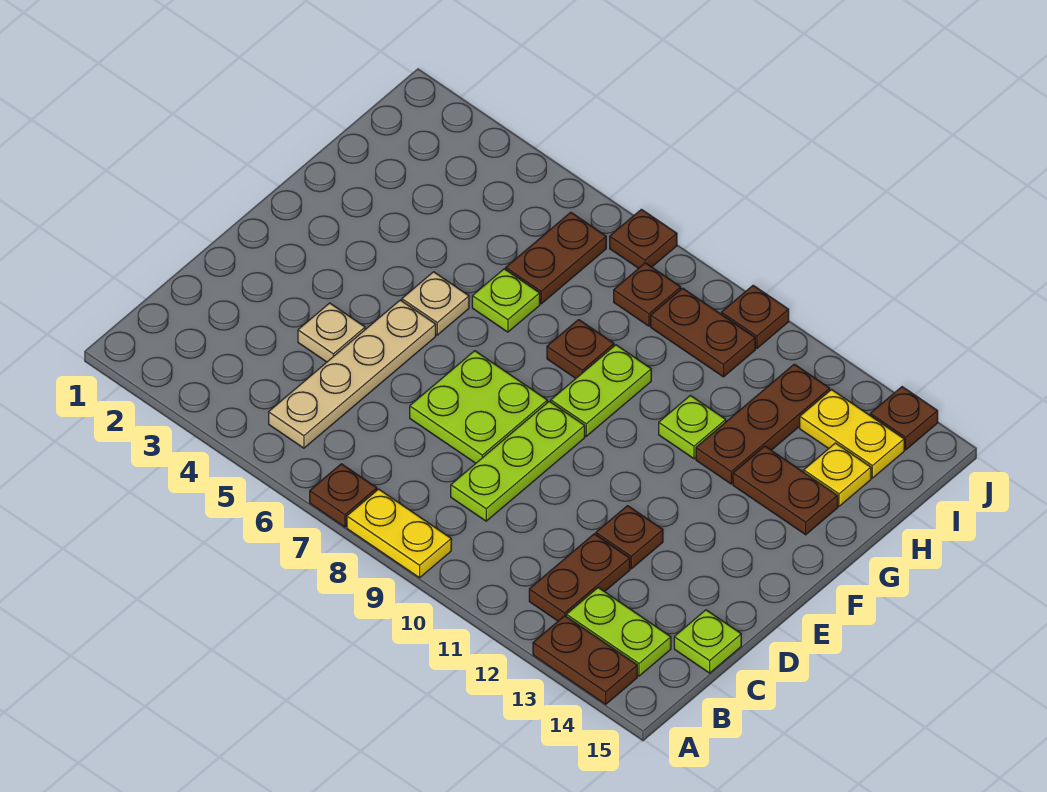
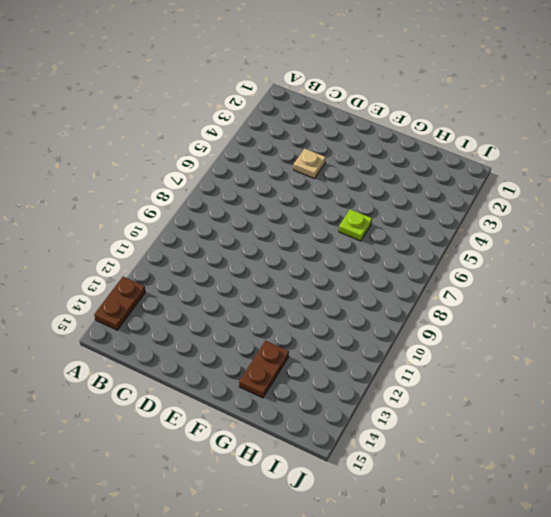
none -> brown plate A7 level 1
none -> yellow plate A8:A9 level 1
none -> tan plate B5:E5 level 1

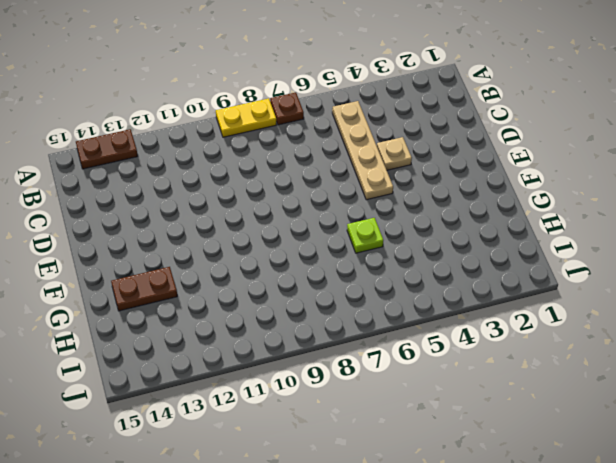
none -> brown plate B12:C12 level 1
none -> lime plate B13:B14 level 1
none -> lime plate C9:E9 level 1

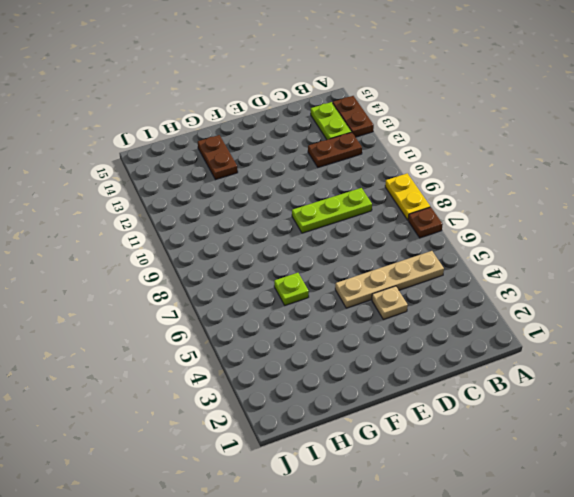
none -> lime plate C15 level 1
none -> lime plate D7:E8 level 1
none -> brown plate D12 level 1

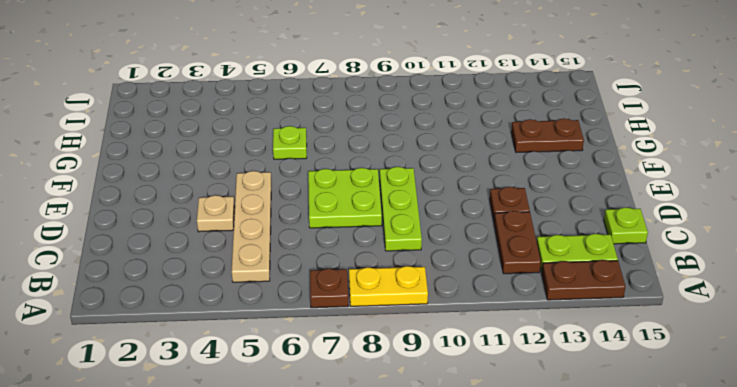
none -> tan plate F5 level 1
none -> lime plate F9:G9 level 1
none -> brown plate G8 level 1

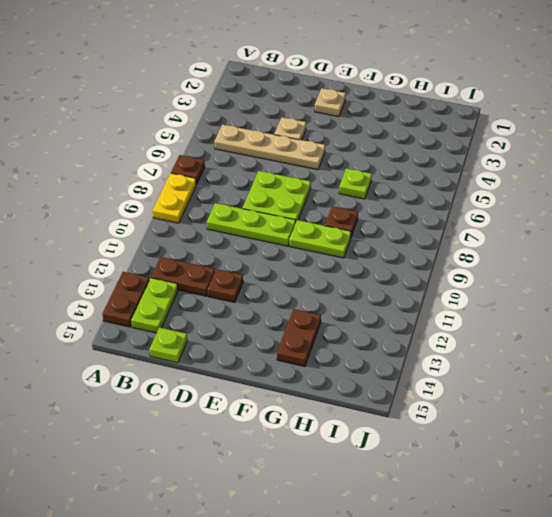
tan plate E2 level 1 -> tan plate F5 level 1
none -> lime plate G11 level 1
none -> brown plate G12:I12 level 1
none -> brown plate H6:I6 level 1

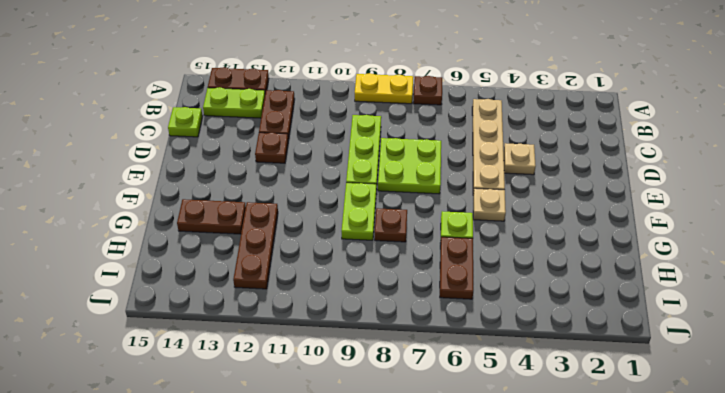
none -> lime plate G11 level 1
none -> yellow plate H14 level 1
none -> brown plate I8 level 1

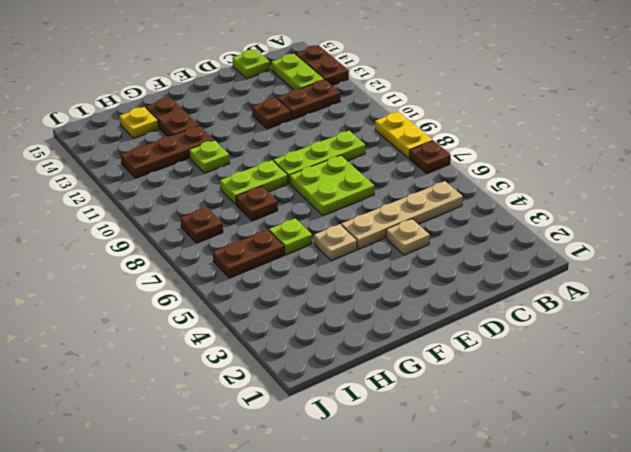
none -> brown plate I9:I10 level 1
none -> yellow plate I13:I14 level 1
none -> brown plate J7 level 1

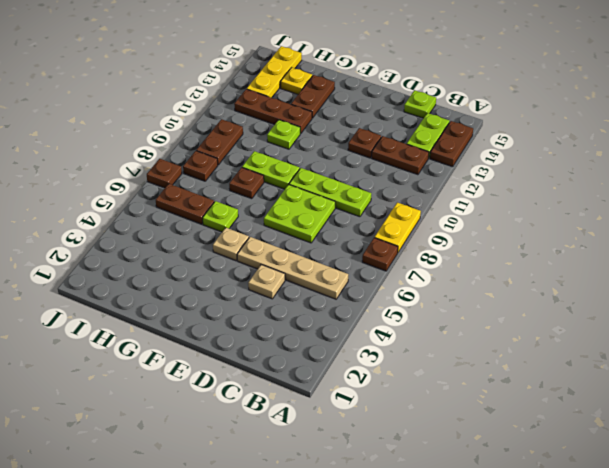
yellow plate I13:I15 level 1 -> yellow plate I13:I14 level 1
none -> brown plate J10 level 1
none -> brown plate J14 level 1

